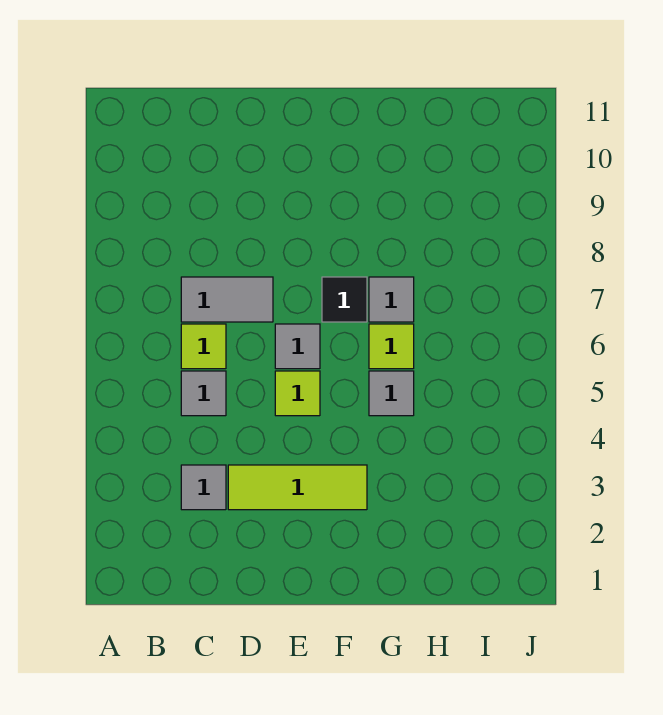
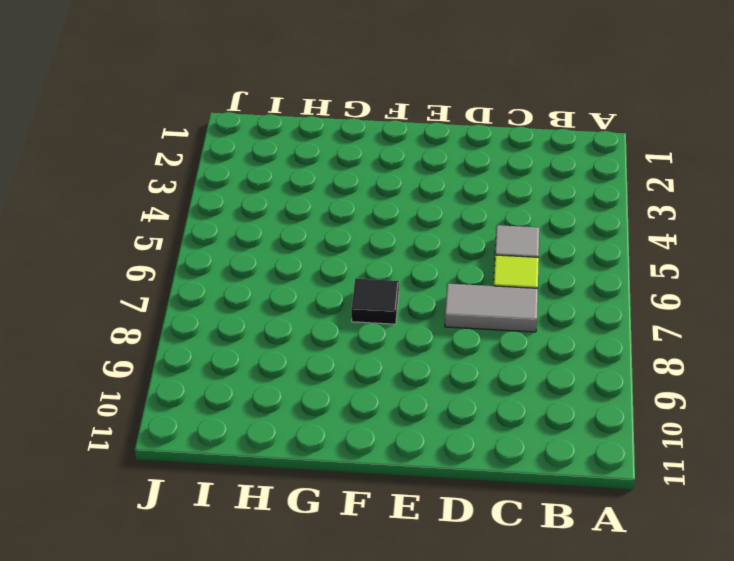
none -> grey tile C3 level 1
none -> lime tile D3:F3 level 1

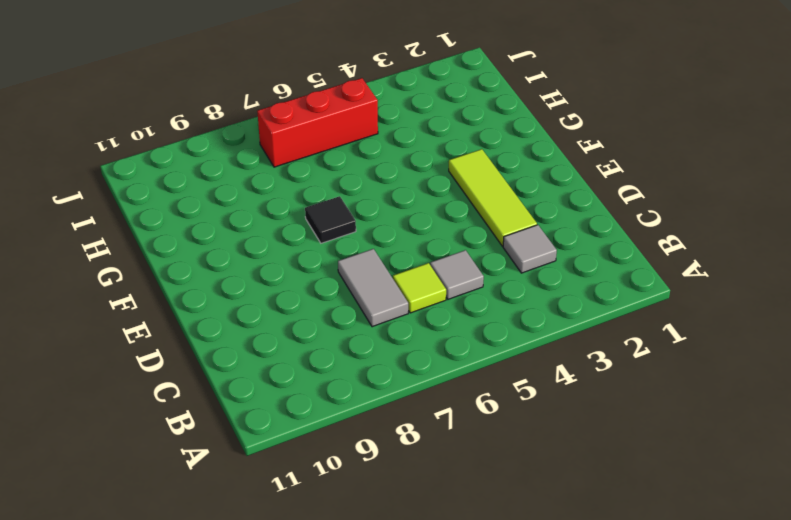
red brick I5:I7 level 1 -> none
none -> lime tile E5 level 1
none -> grey tile E6 level 1

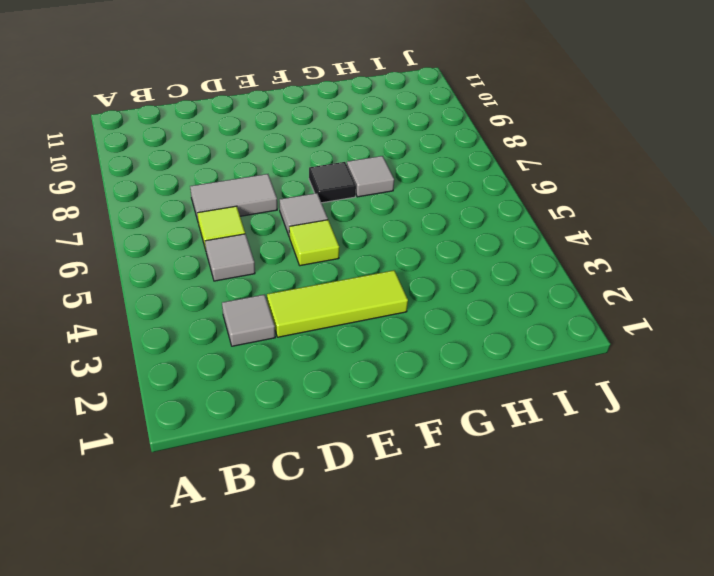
none -> grey tile G5 level 1
none -> lime tile G6 level 1

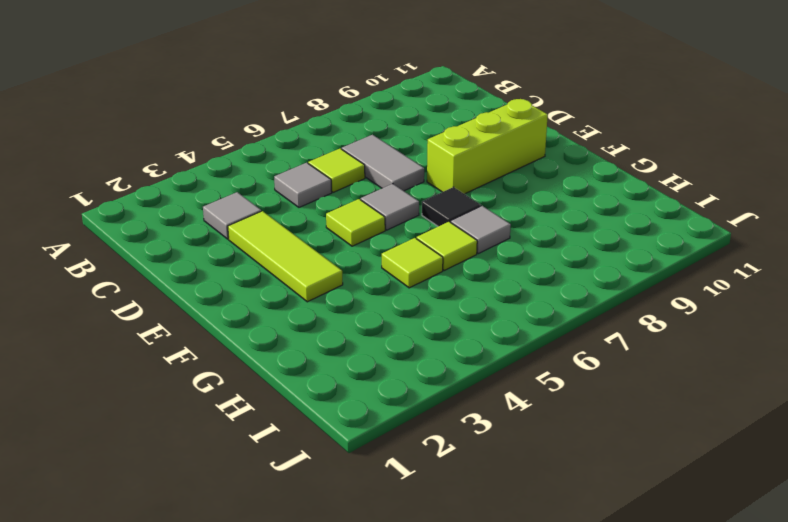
lime brick E8:E10 level 1 -> none
lime tile G5 level 1 -> grey tile G5 level 1

